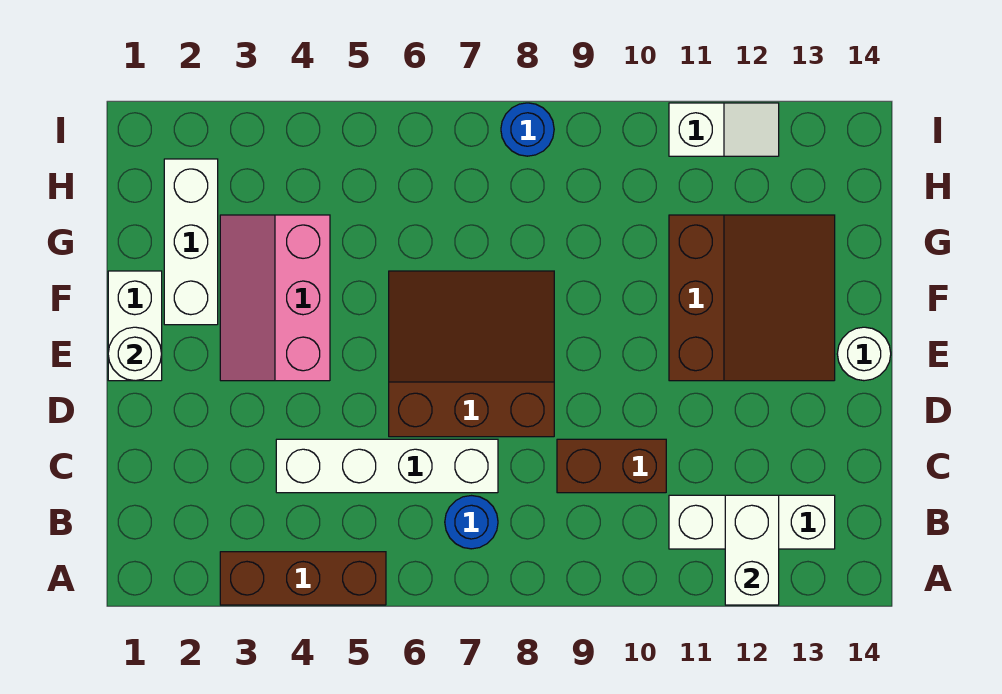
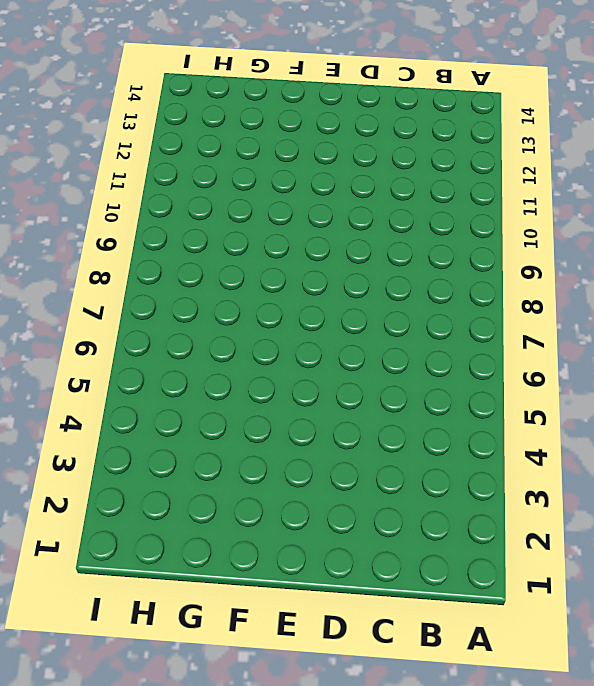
none -> brown brick A3:A5 level 1
none -> blue round brick B7 level 1
none -> white brick B11:B13 level 1

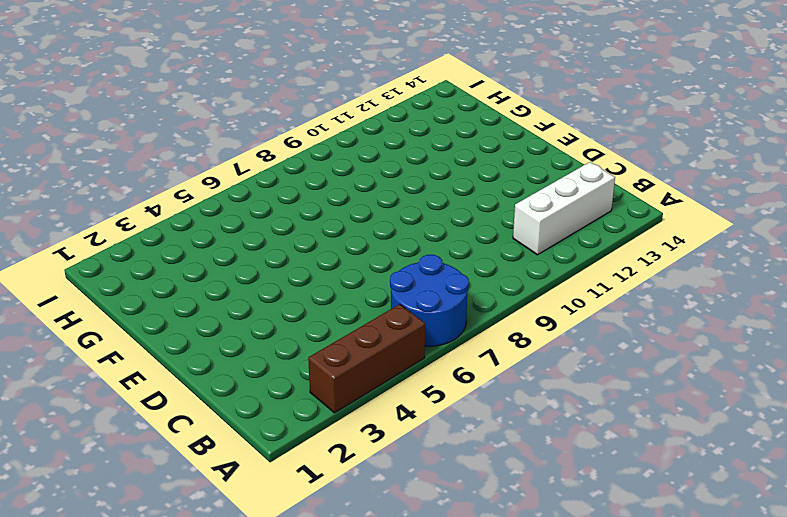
blue round brick A6:B7 level 1 -> blue round brick B7 level 1
none -> white brick C4:C7 level 1
none -> brown brick C9:C10 level 1
none -> brown slope D6:F8 level 1 top D

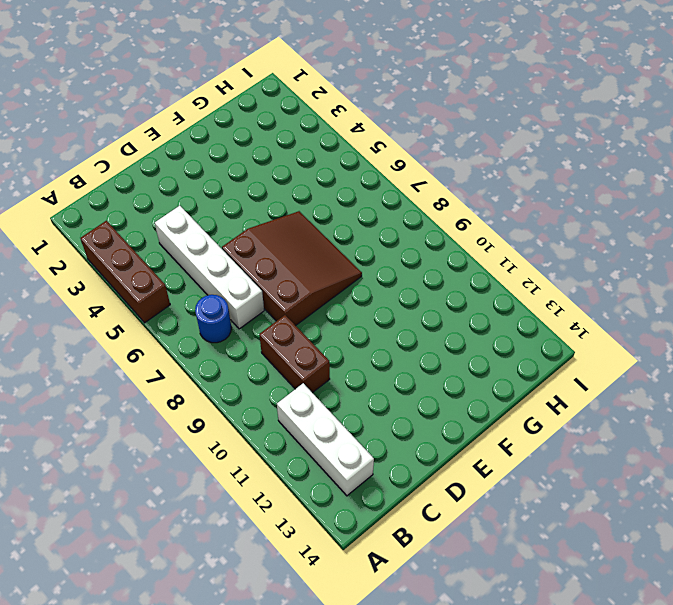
none -> white brick E1:F1 level 1
none -> pink slope E3:G4 level 1 top 4
none -> brown slope E11:G13 level 1 top 11

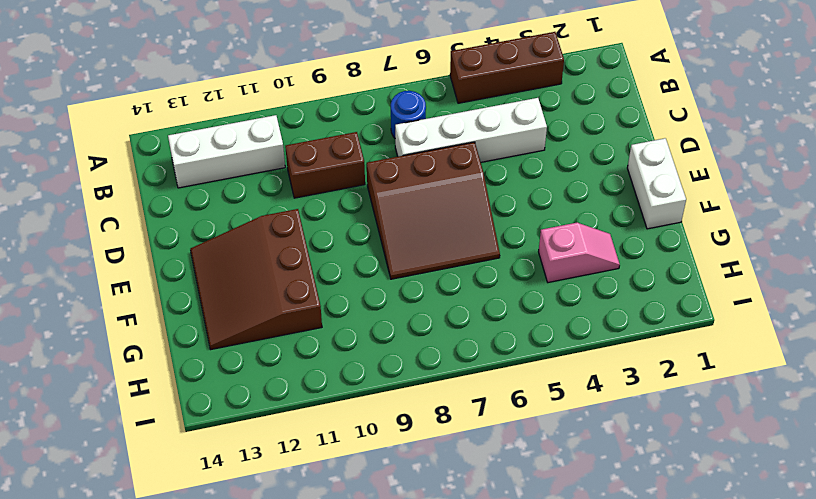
pink slope G3:G4 level 1 top 4 -> pink slope E3:G4 level 1 top 4
none -> white round brick E14 level 1
none -> white brick F2:H2 level 1
none -> blue round brick I8 level 1

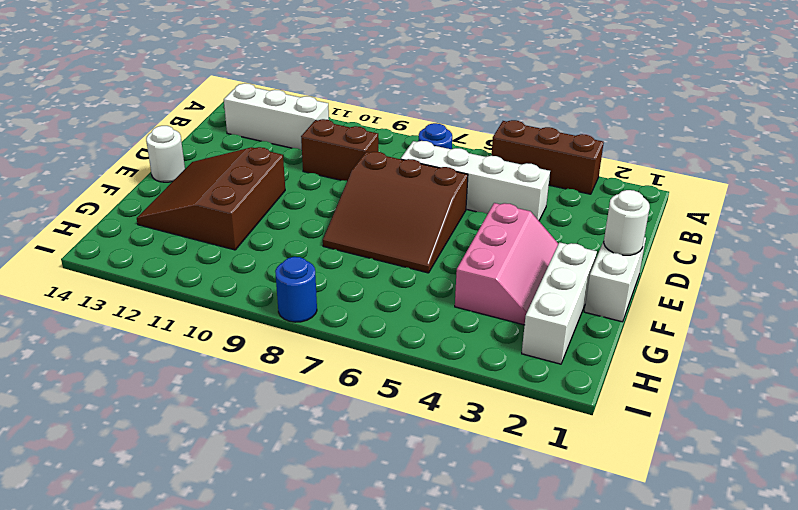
none -> white slope I11:I12 level 1 top 11
none -> white brick A12:B12 level 2

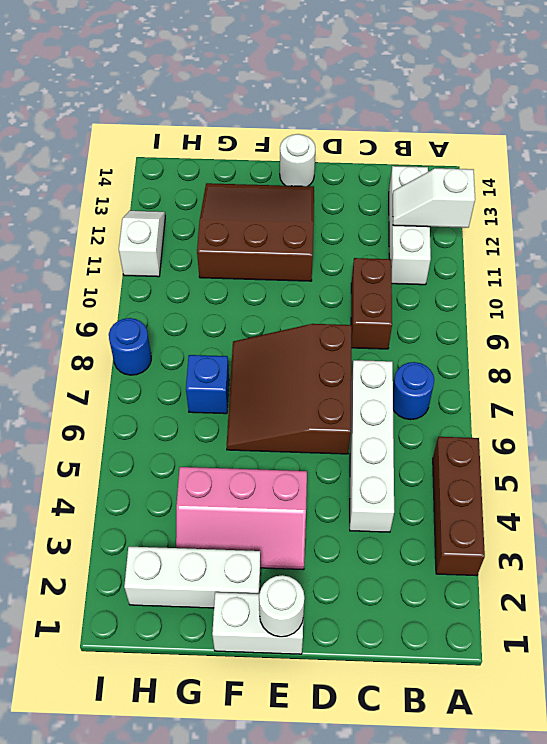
white slope A12:B12 level 2 top A -> white brick A12:B12 level 2
blue brick G7 level 1 -> none

